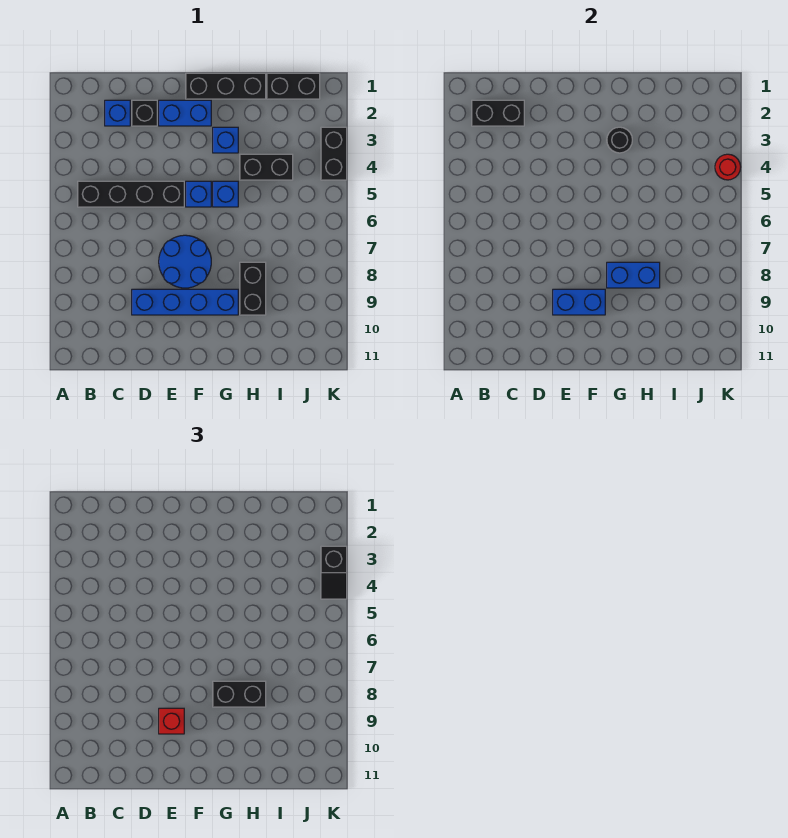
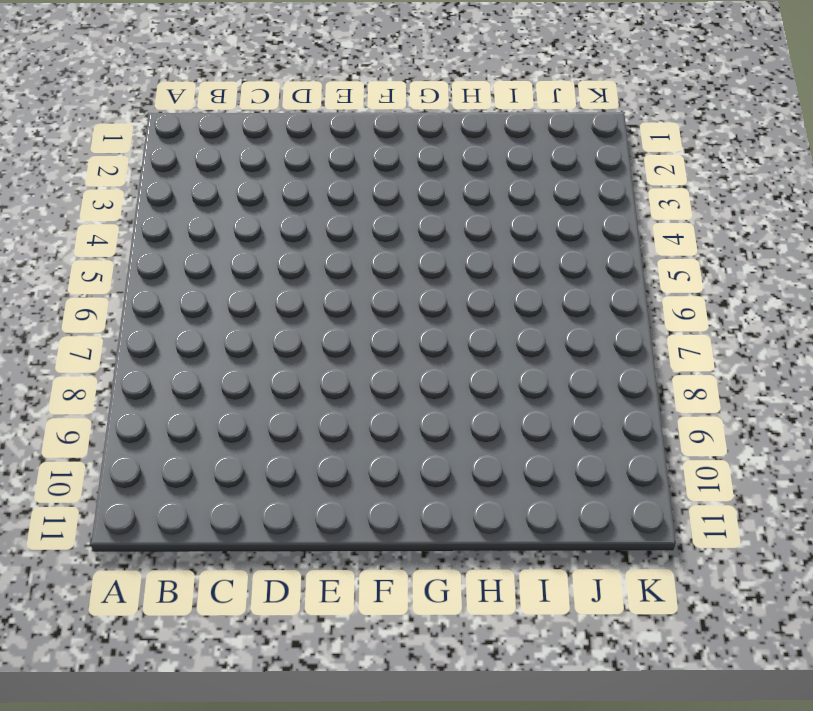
none -> black brick B5:E5 level 1
none -> blue brick C2 level 1
none -> black brick D2 level 1

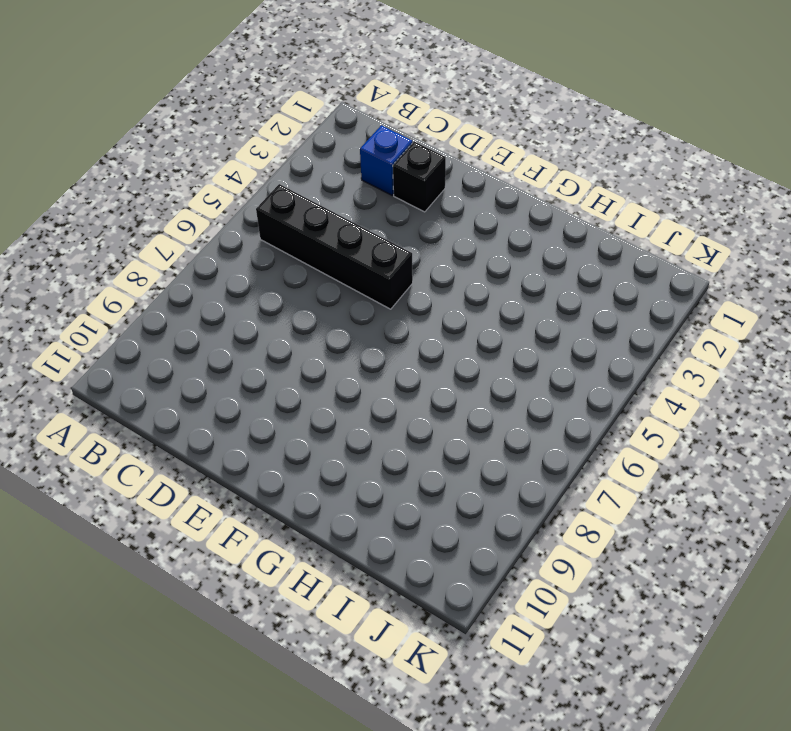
none -> blue brick D9:G9 level 1
none -> blue brick E2:F2 level 1
none -> blue round brick E7:F8 level 1

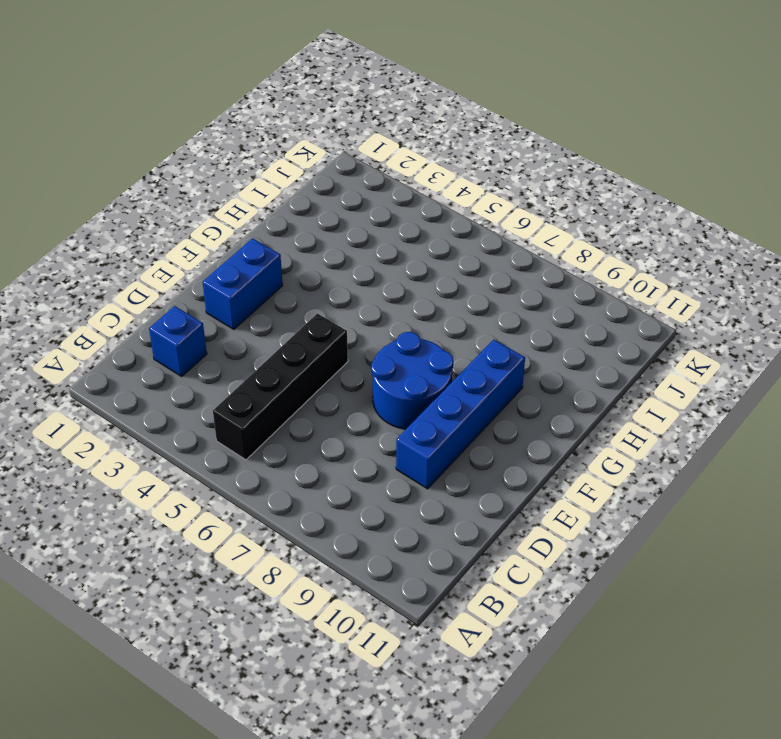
none -> black brick D2 level 1
none -> black brick F1:H1 level 1
none -> blue brick F5 level 1

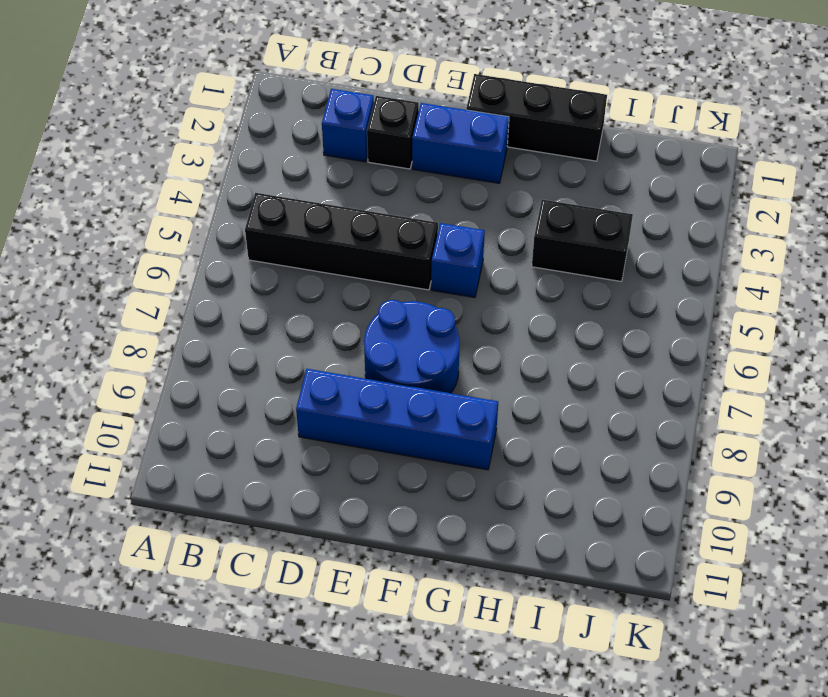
none -> blue brick G3 level 1
none -> blue brick G5 level 1
none -> black brick H8:H9 level 1

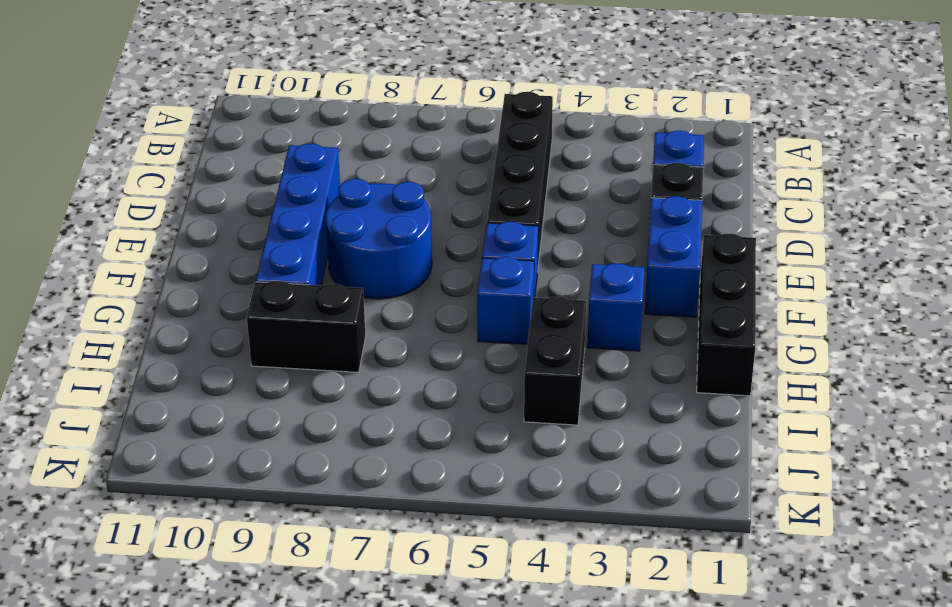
none -> black brick I1:J1 level 1
none -> black brick K3:K4 level 1
none -> black brick B2:C2 level 2

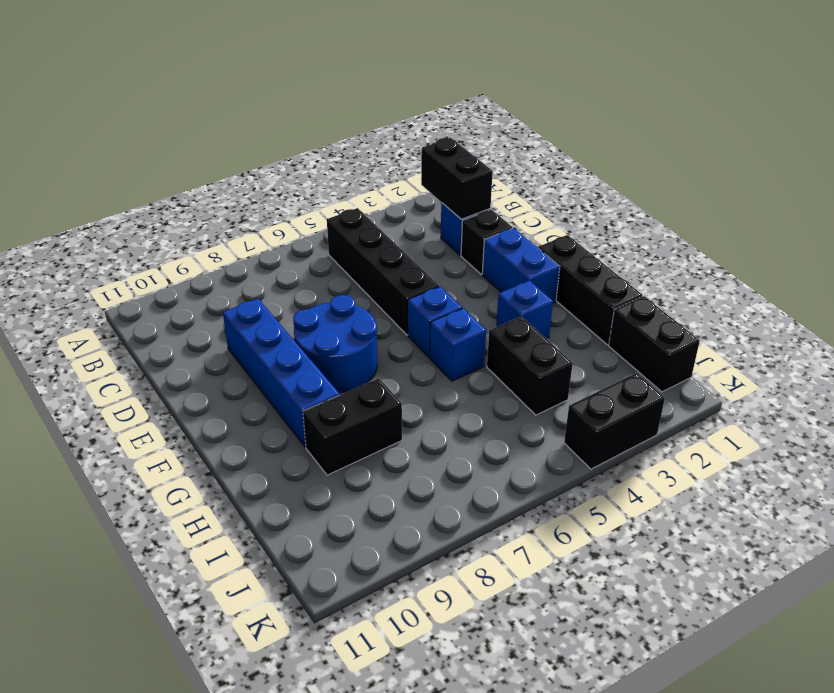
none -> blue brick E9:F9 level 2
none -> black round brick G3 level 2
none -> blue brick G8:H8 level 2

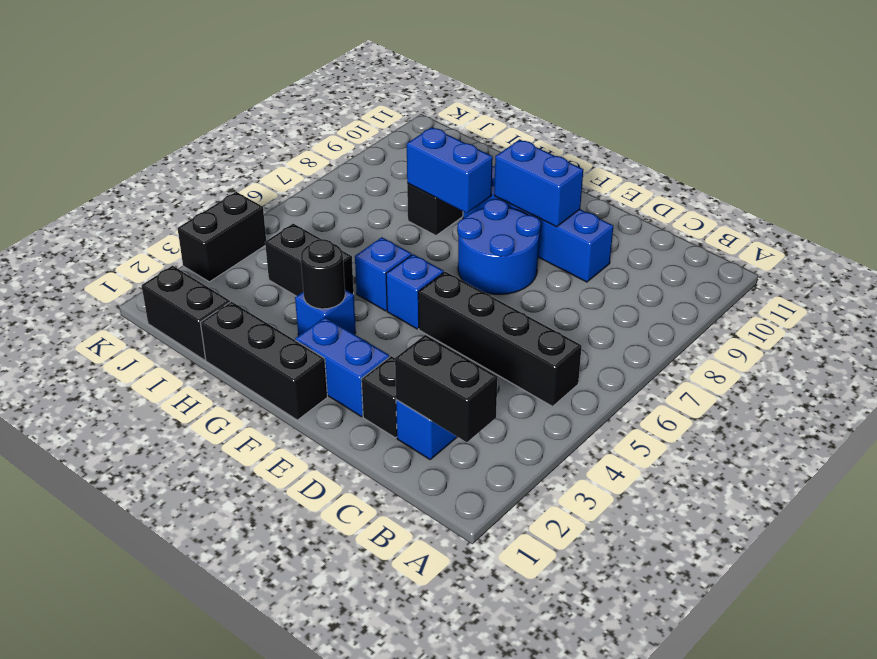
none -> red round brick K4 level 2
none -> red brick E9 level 3
none -> black brick G8:H8 level 3

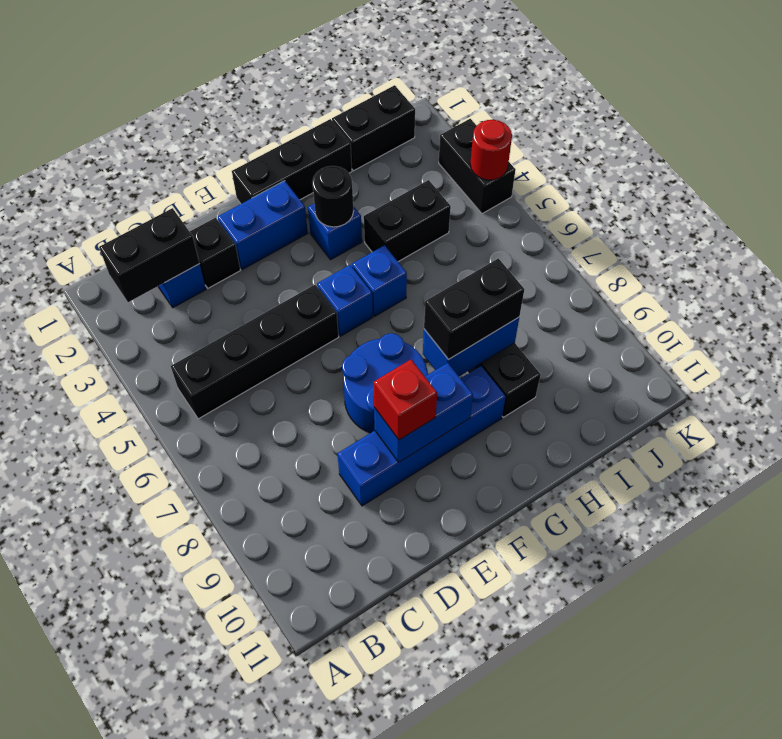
none -> black slope K3:K4 level 3 top 3

